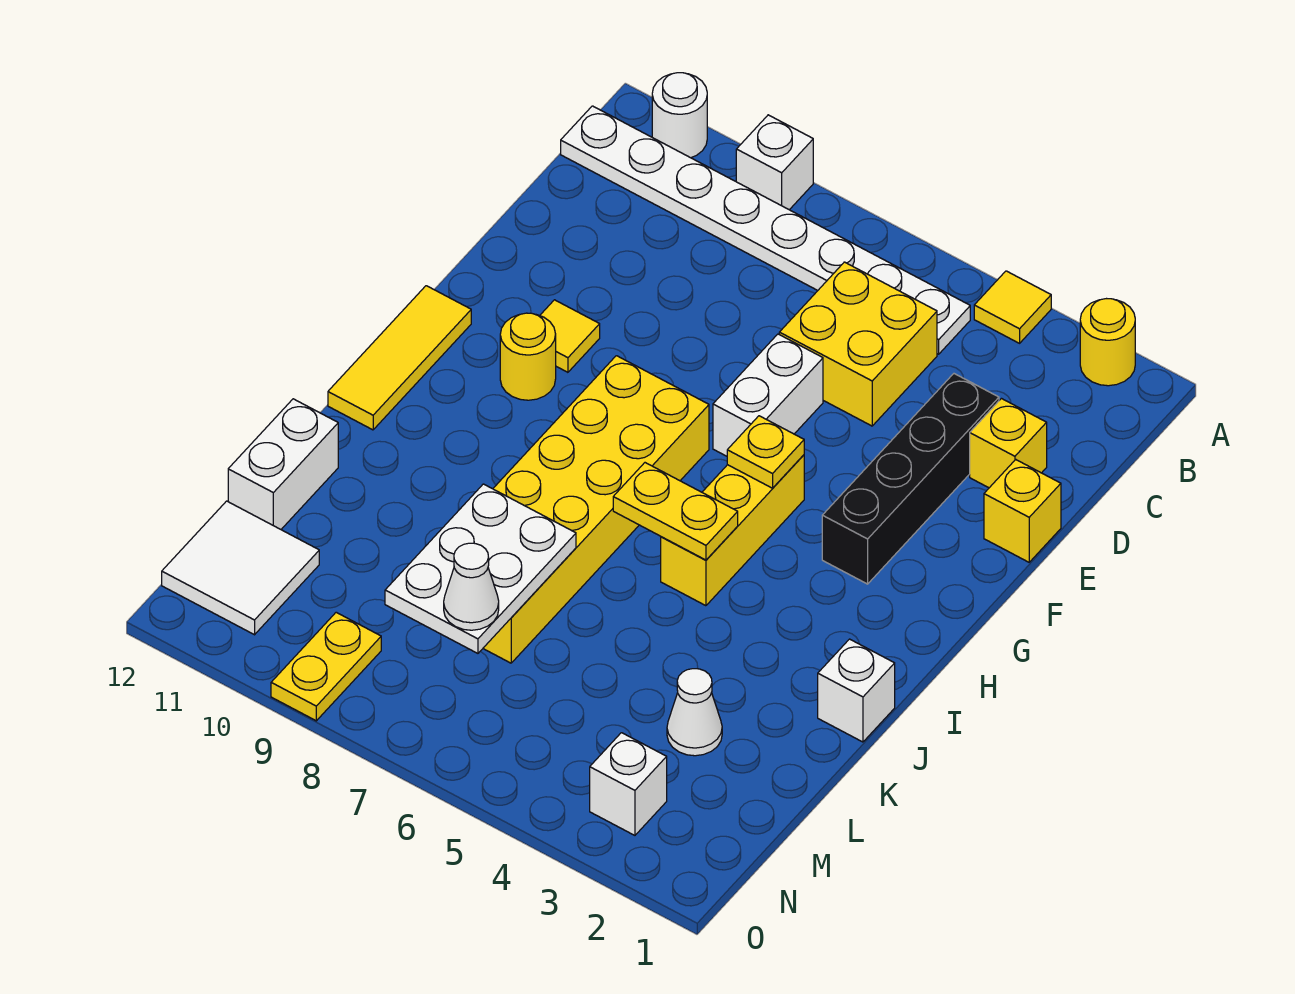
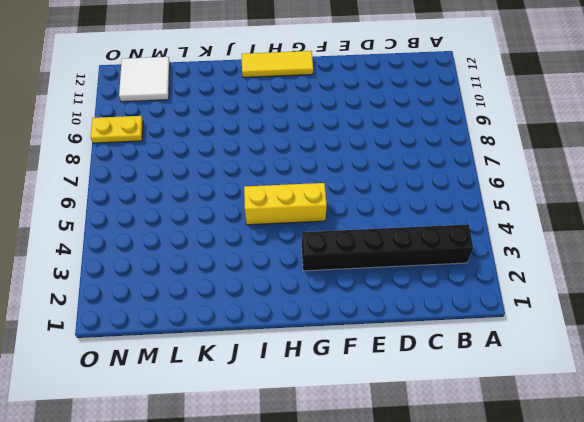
black brick B3:G3 level 1 -> black brick D3:G3 level 1
none -> yellow round brick A2 level 1
none -> yellow tile A4 level 1
none -> white brick A9 level 1

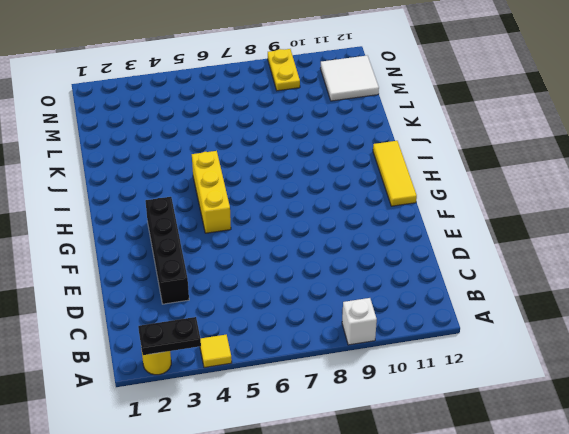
black plate A2:A3 level 2 -> none
none -> white round brick A11 level 1
none -> white plate B5:B12 level 1
none -> yellow brick C5:D6 level 1

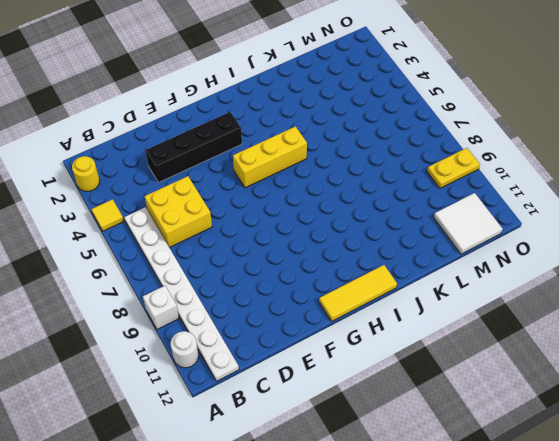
none -> yellow brick D2 level 1
none -> yellow brick E1 level 1
none -> white brick E6:F6 level 1

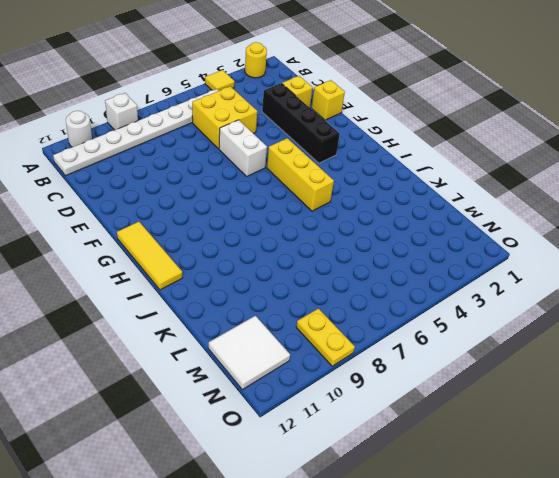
none -> yellow tile F10 level 1
none -> yellow brick G7:L8 level 1
none -> yellow round brick G10 level 1

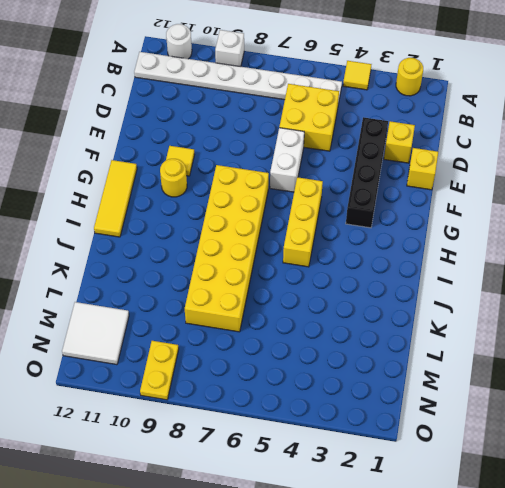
none -> white brick J1 level 1
none -> white brick K12:L12 level 1
none -> white cone L3 level 1

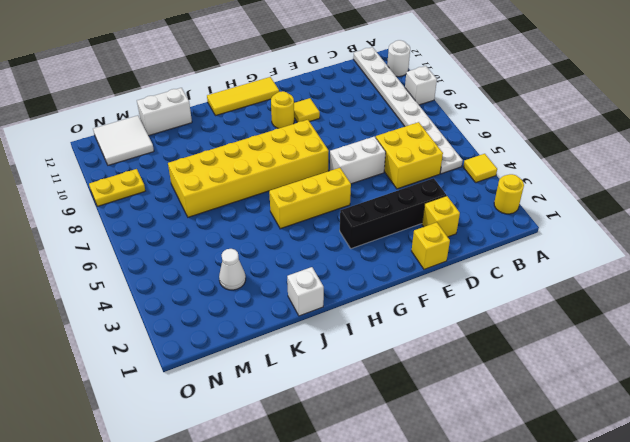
none -> white brick N3 level 1
none -> yellow plate G5 level 2
none -> yellow plate I5:I6 level 2

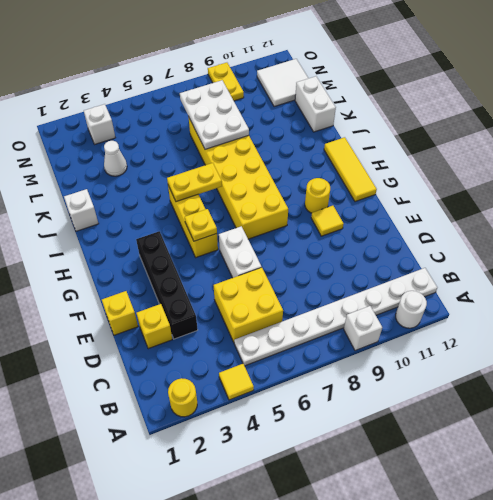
none -> white cone M7 level 3

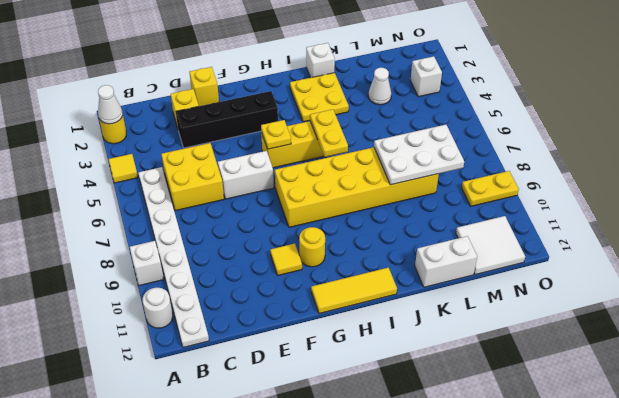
white cone A2 level 2 -> white cone M7 level 3
yellow plate I2:J3 level 1 -> none

